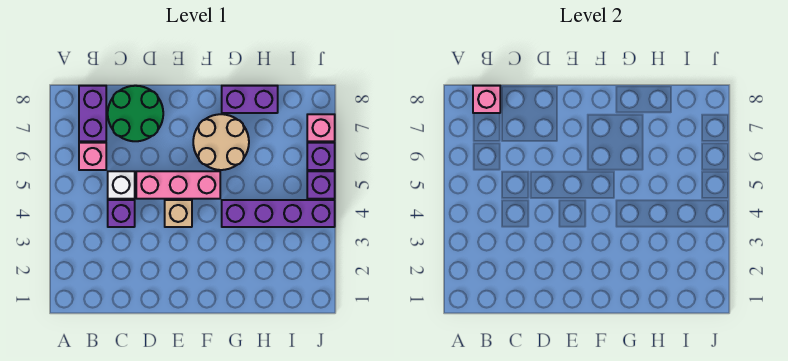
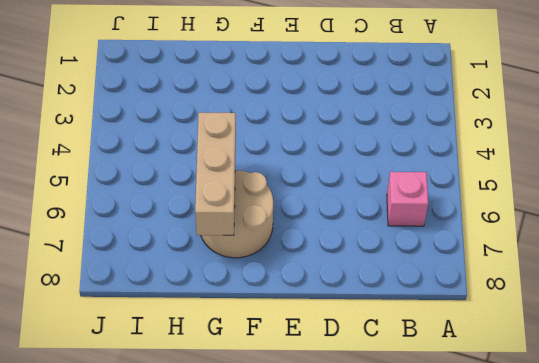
tan brick G5:G7 level 2 -> none
none -> purple brick B7:B8 level 1
none -> purple brick C4 level 1
none -> white brick C5 level 1

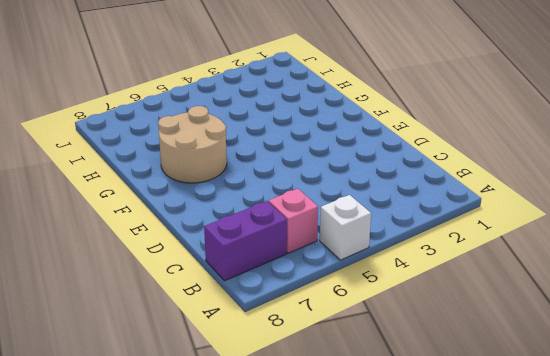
white brick A5 level 1 -> white brick C5 level 1
none -> purple brick C4 level 1
none -> green round brick C7:D8 level 1
none -> pink brick D5:F5 level 1

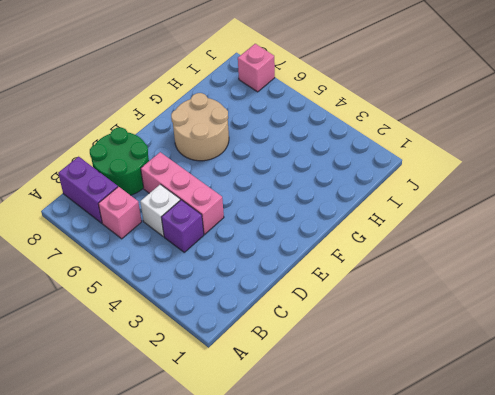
pink brick D4:D6 level 1 -> pink brick D5:F5 level 1
none -> tan brick E4 level 1
none -> purple brick G4:J4 level 1
none -> purple brick G8:H8 level 1

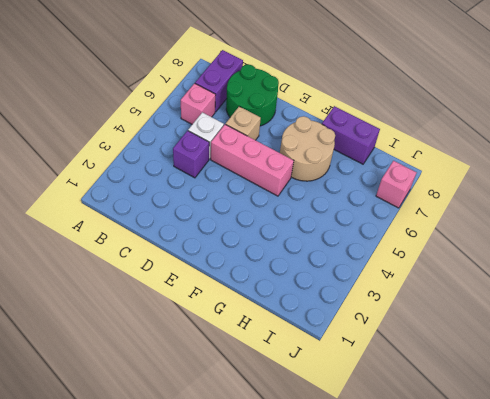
tan brick D6 level 1 -> tan brick E4 level 1
none -> purple brick G4:J4 level 1
none -> purple brick J5 level 1
none -> purple brick J6 level 1

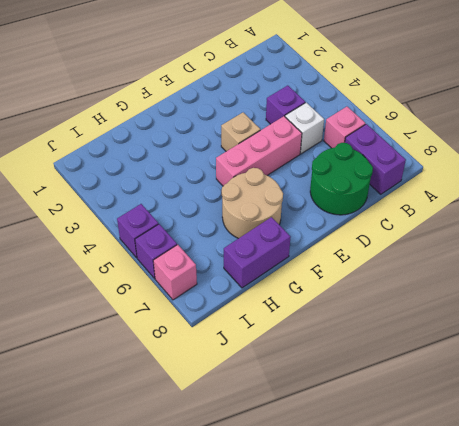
none -> purple brick G4:J4 level 1
none -> pink brick B8 level 2

